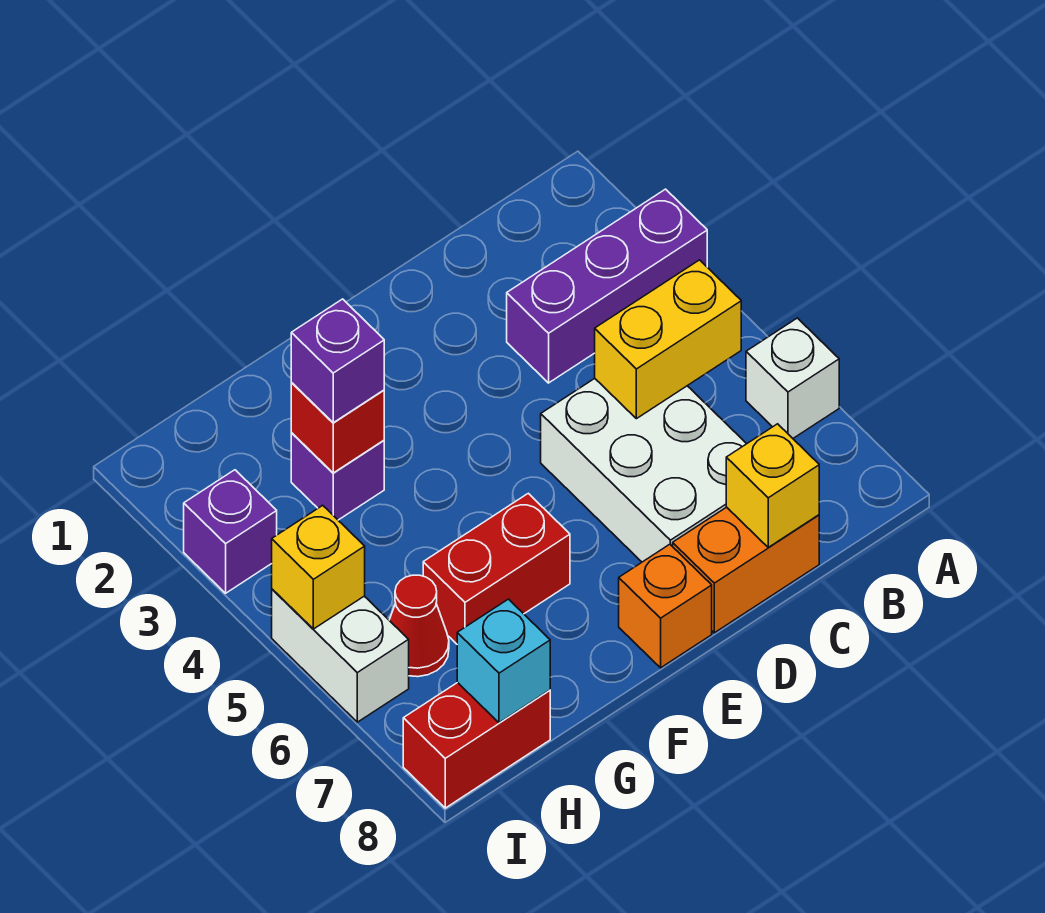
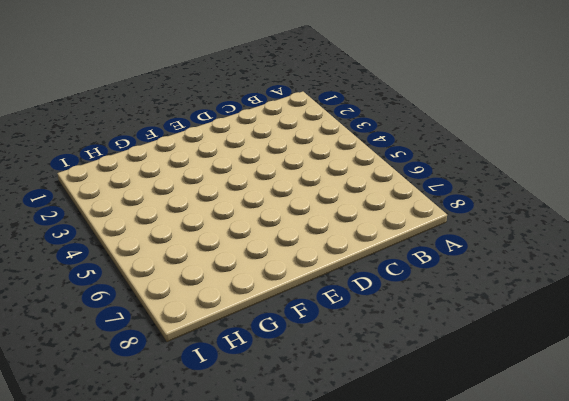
none -> purple brick A3:C3 level 1
none -> white brick A6 level 1
none -> white brick C5:D7 level 1

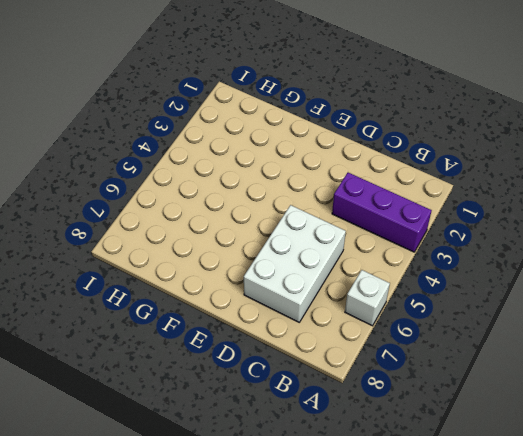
none -> orange brick C8:D8 level 1
none -> orange brick E8 level 1
none -> red brick F6:G6 level 1

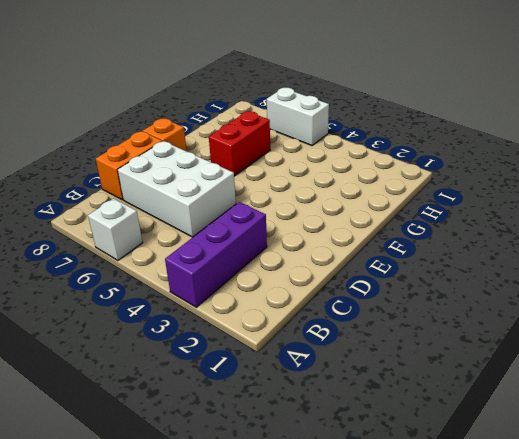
none -> purple brick G3 level 1
none -> red cone H6 level 1
none -> red brick H8:I8 level 1

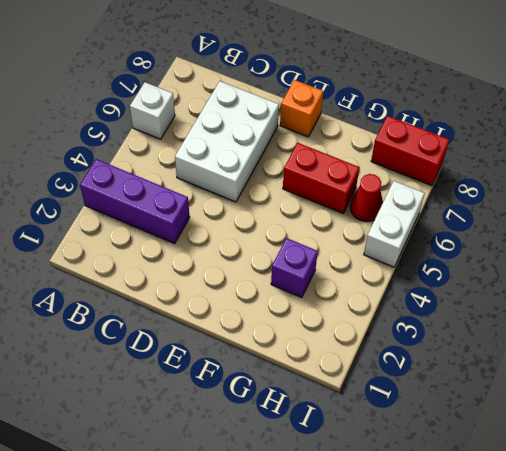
none -> orange brick C8:D8 level 1
none -> purple brick I3 level 1
none -> yellow brick B5:C5 level 2

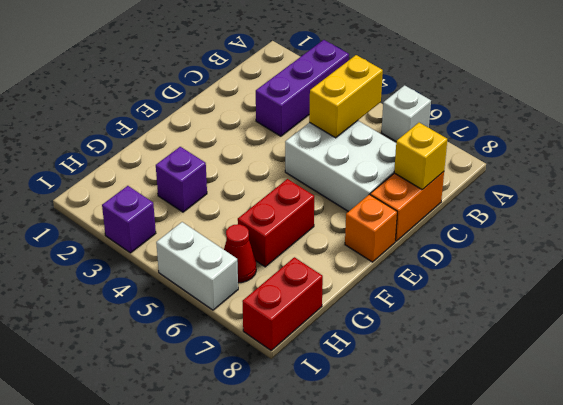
none -> red brick G3 level 2
none -> cyan brick H8 level 2
none -> yellow brick I5 level 2

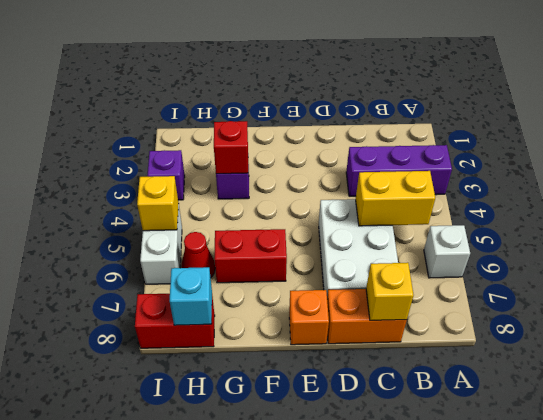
none -> purple brick G3 level 3

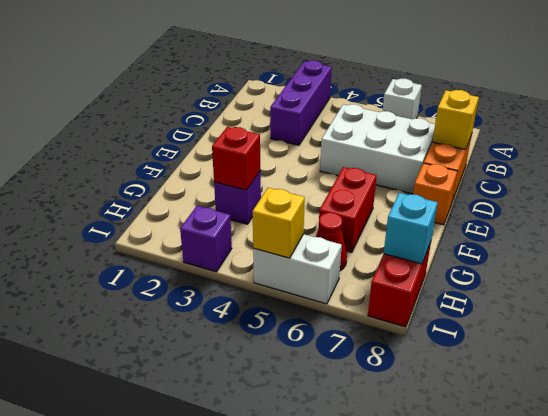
none -> yellow brick B5:C5 level 2
none -> purple brick G3 level 3

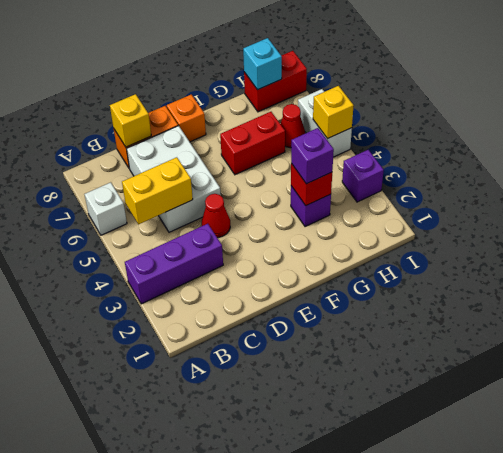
red cone D4 level 1 -> none

